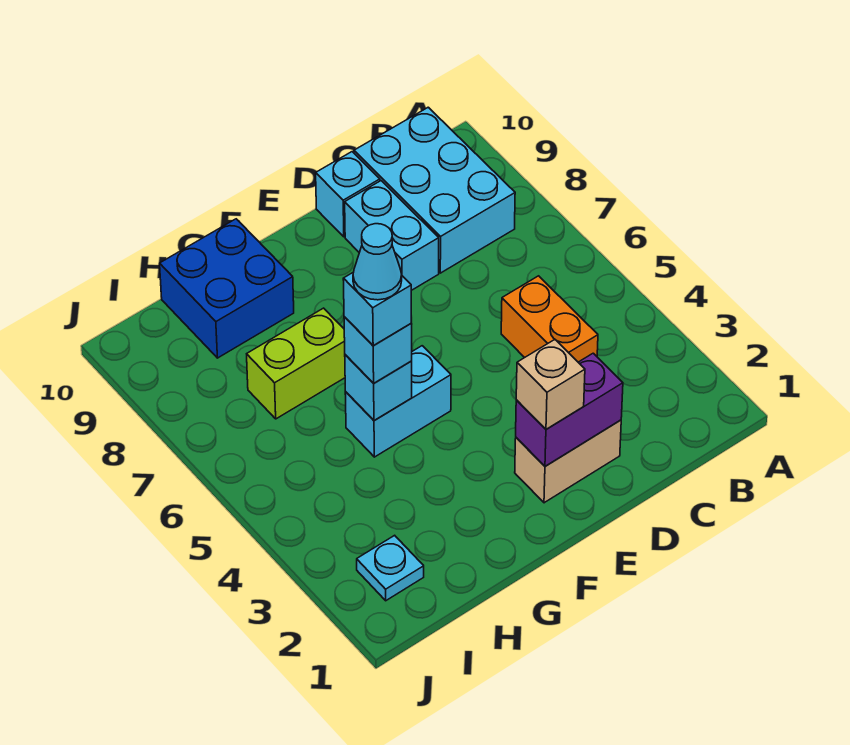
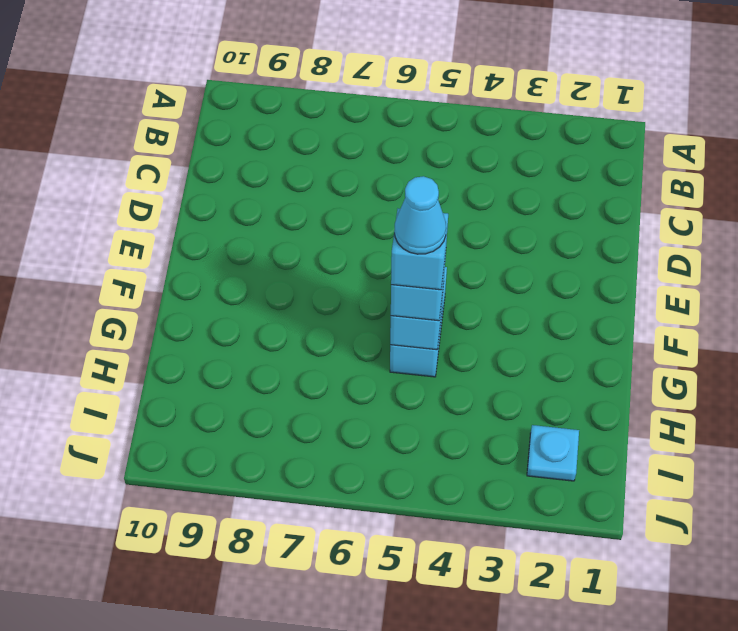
none -> cyan brick B8:C10 level 1
none -> orange brick C4:C5 level 1
none -> tan brick D2:E2 level 1

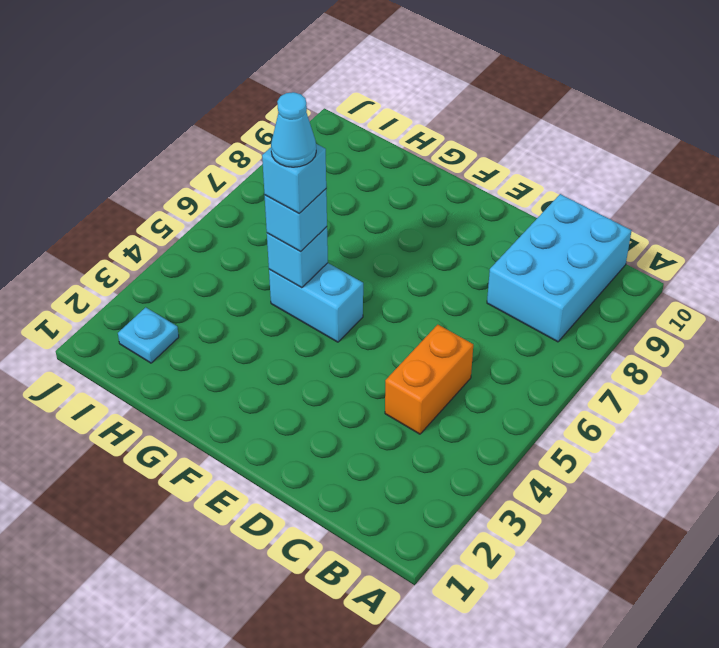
none -> tan brick D2:E2 level 1
none -> cyan brick D8:D9 level 1
none -> cyan brick D10 level 1

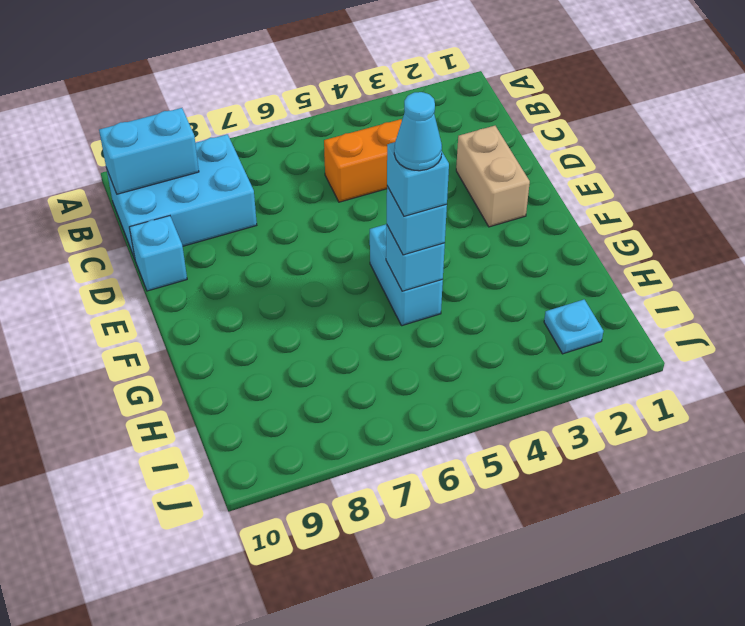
cyan brick B9:B10 level 2 -> cyan brick D8:D9 level 1
none -> lime brick G7:H7 level 1
none -> blue brick G9:H10 level 1
none -> purple brick D2:E2 level 2

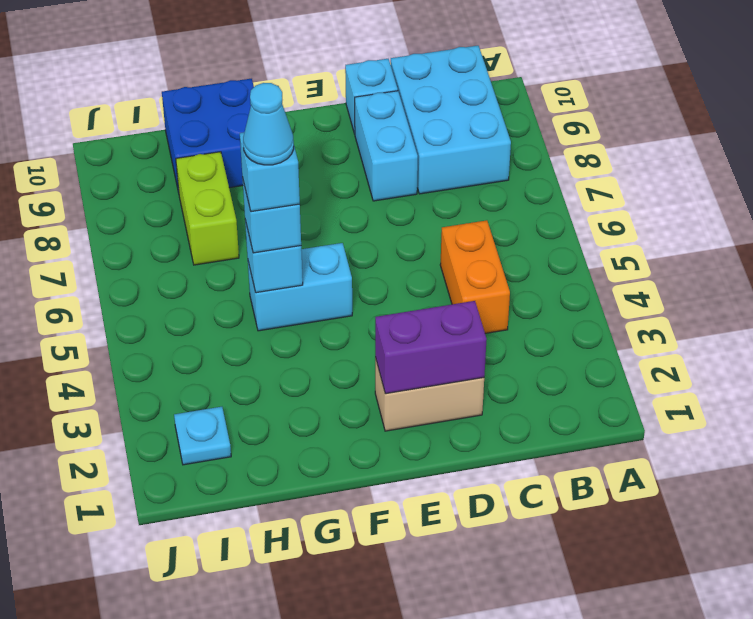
lime brick H7:H8 level 1 -> lime brick G7:H7 level 1
none -> tan brick E2 level 3

